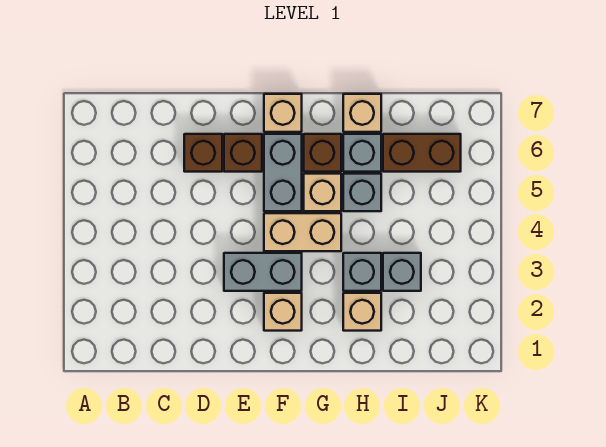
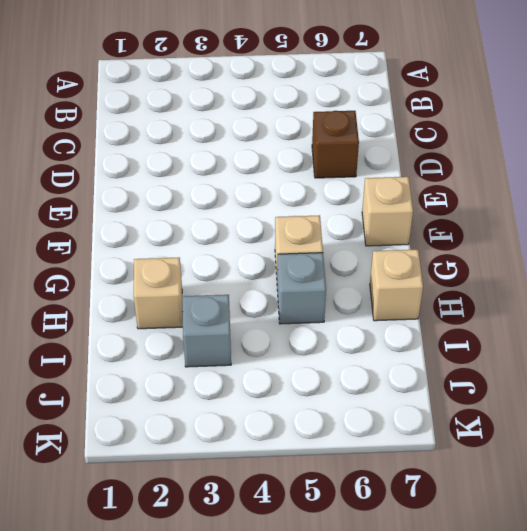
none -> grey brick E3:F3 level 1
none -> brown brick E6 level 1
none -> tan brick F2 level 1

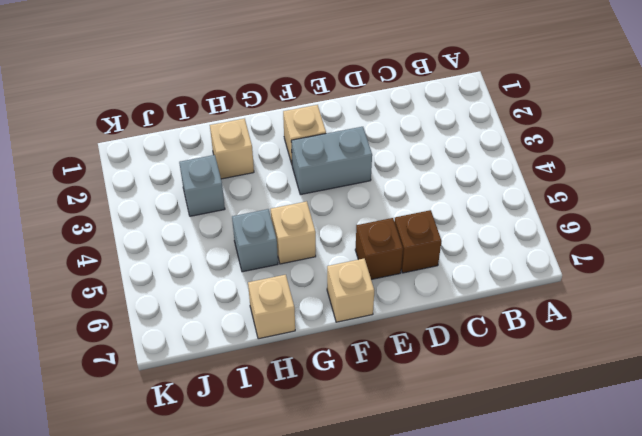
none -> tan brick F4:G4 level 1
none -> grey brick F5:F6 level 1
none -> brown brick G6 level 1

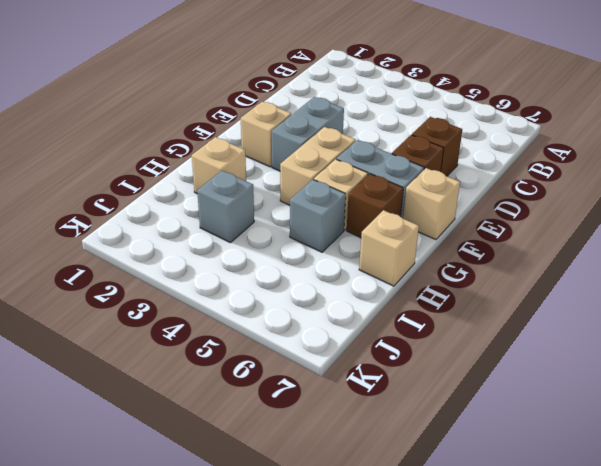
none -> grey brick H3 level 1
none -> grey brick H6 level 1
none -> brown brick I6:J6 level 1

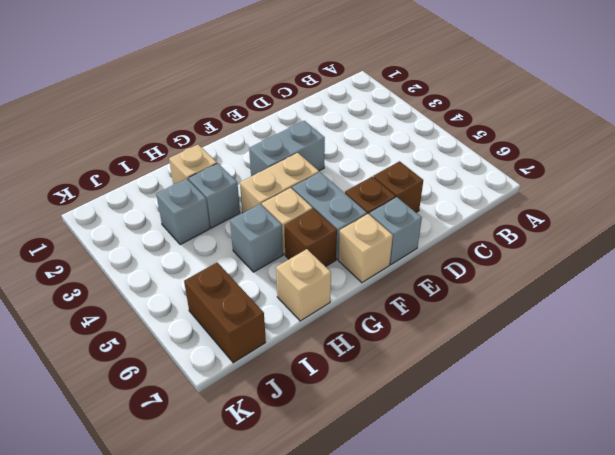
grey brick E7 level 1 -> grey brick H6 level 1
brown brick J6:J7 level 1 -> brown brick I6:J6 level 1
none -> tan brick F2 level 1

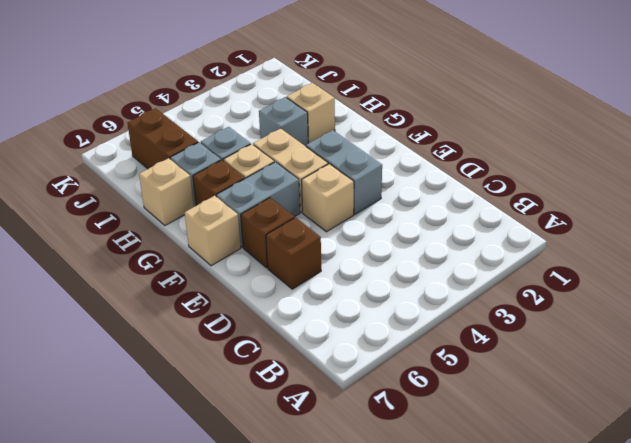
tan brick E4 level 1 -> tan brick F2 level 1
none -> grey brick I3 level 1

